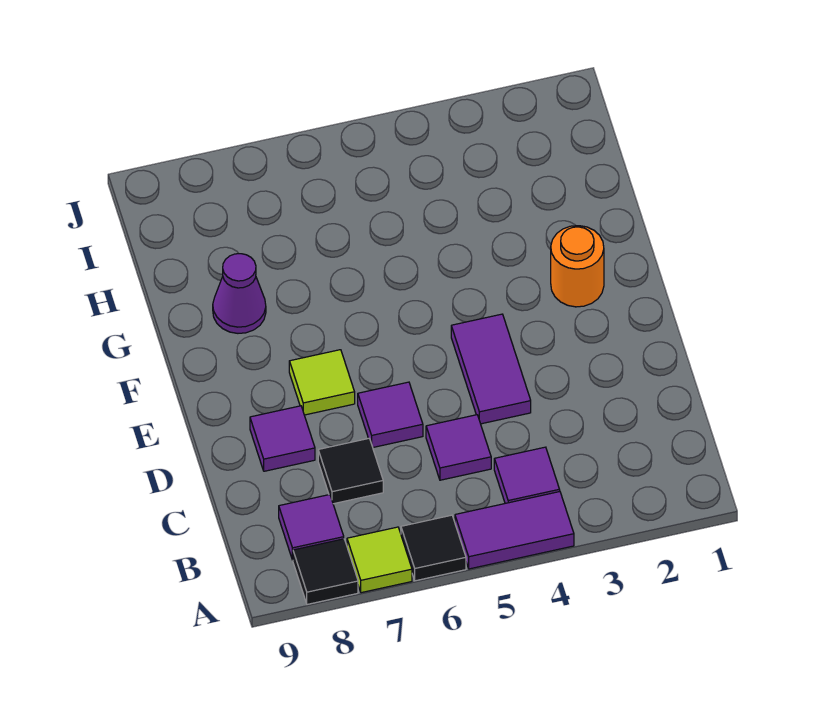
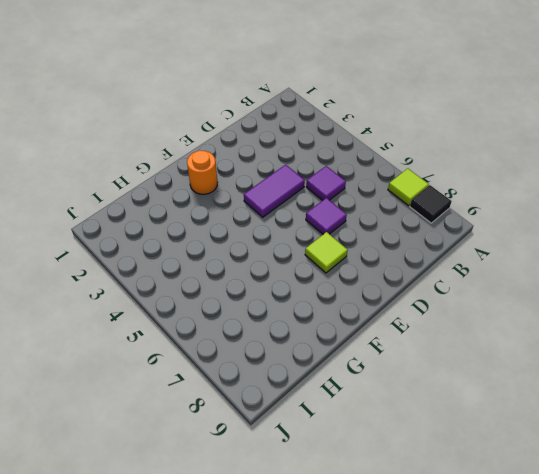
none -> purple tile A4:A5 level 1
none -> black tile A6 level 1
none -> purple tile B4 level 1

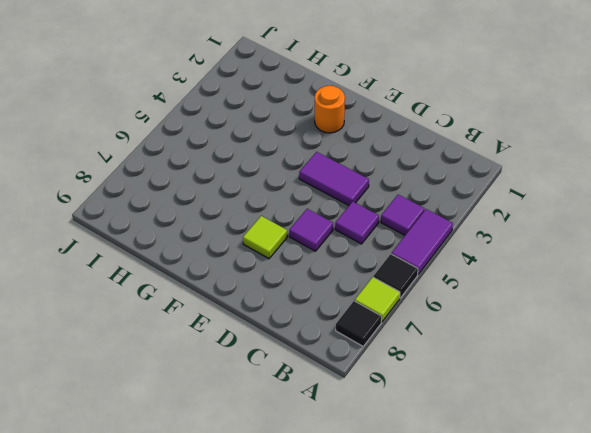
none -> purple tile B8 level 1
none -> black tile C7 level 1
none -> purple tile D8 level 1

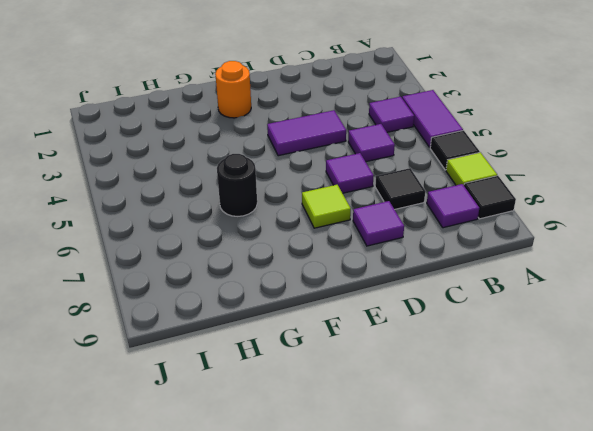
black round brick G6 level 1 -> none
none -> purple cone G8 level 1

